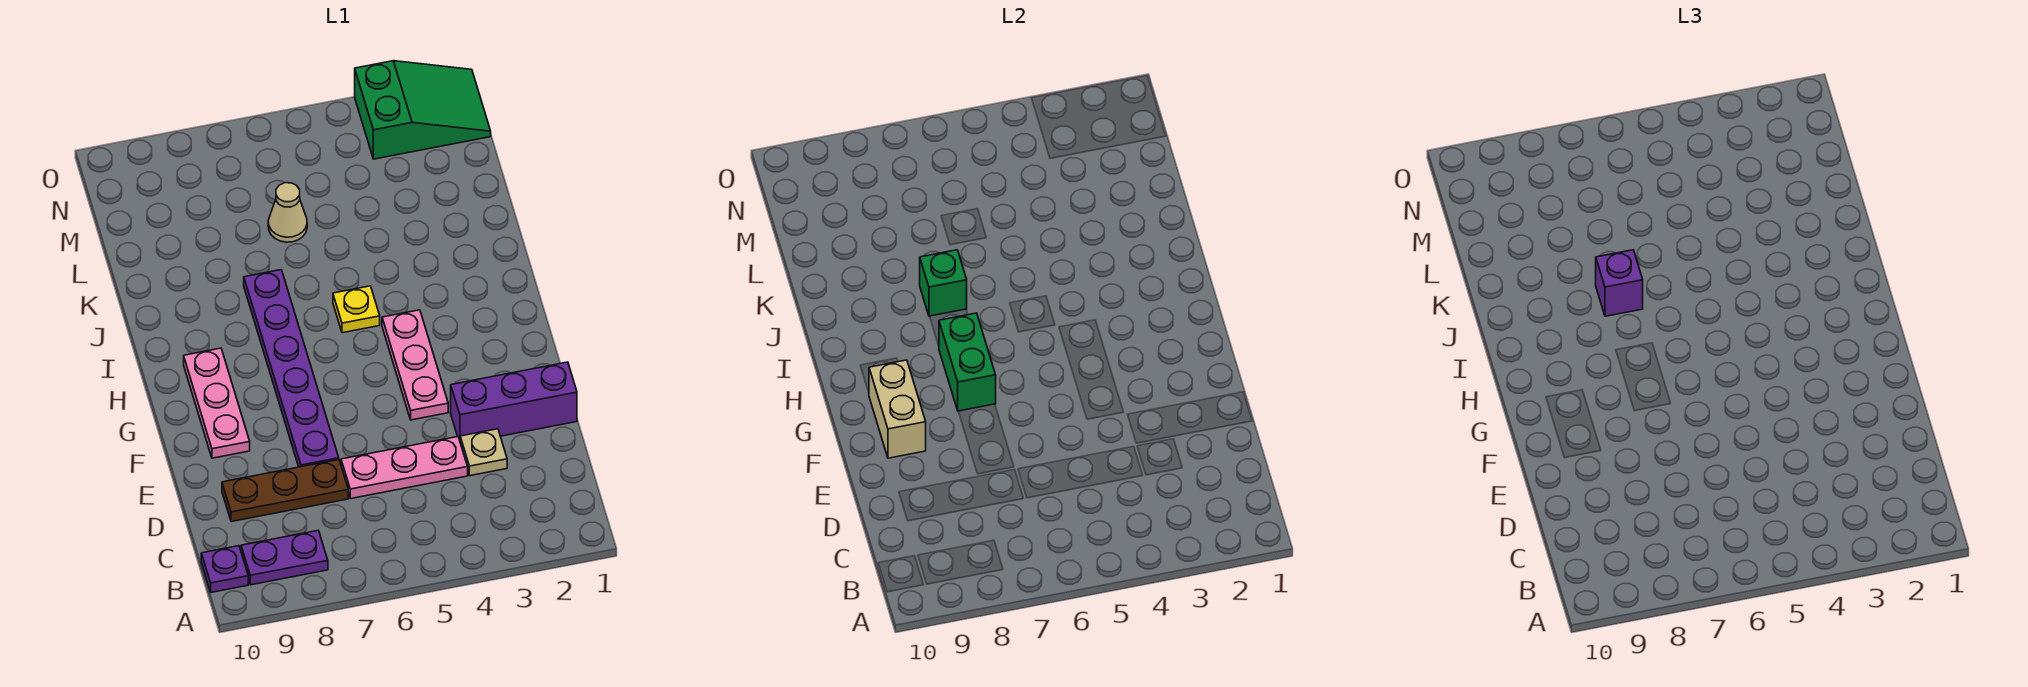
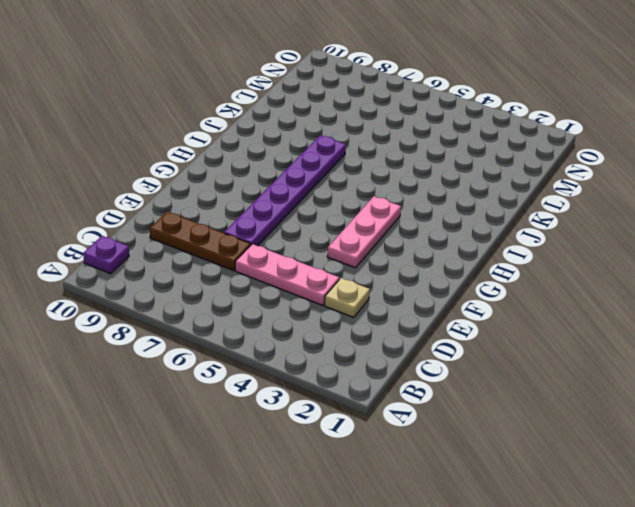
none -> purple plate B8:B9 level 1
none -> purple brick E1:E3 level 1
none -> pink plate F9:H9 level 1

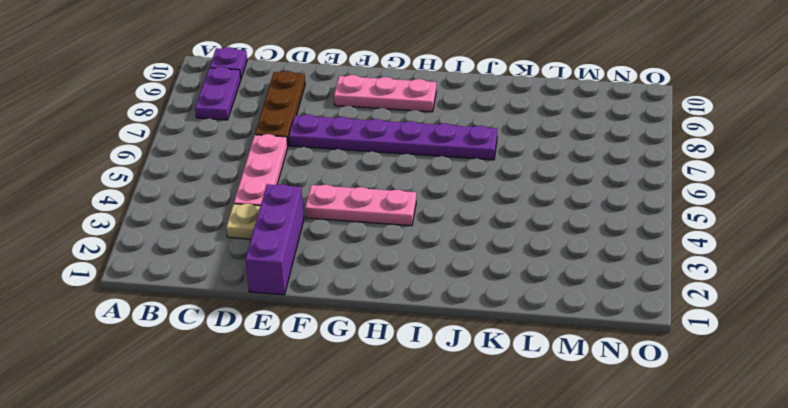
none -> yellow plate I5 level 1
none -> tan cone L6 level 1
none -> green slope N1:O3 level 1 top 3

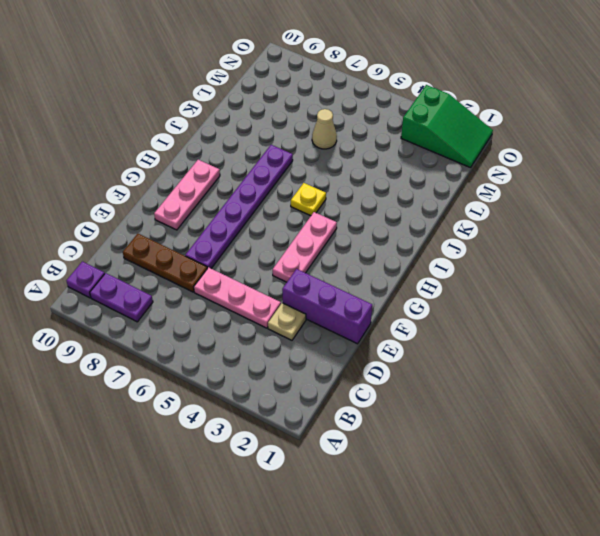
none -> tan brick F9:G9 level 2
none -> green brick G7:H7 level 2
none -> green brick J7 level 2

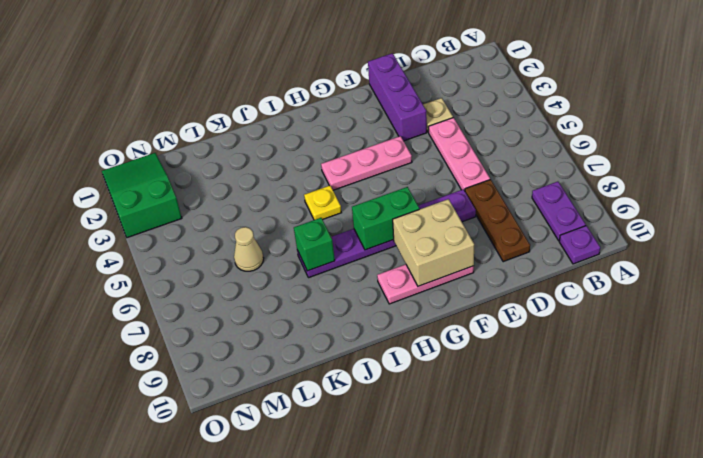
tan brick F8:G9 level 2 -> tan brick F9:G9 level 2
none -> purple brick J7 level 3

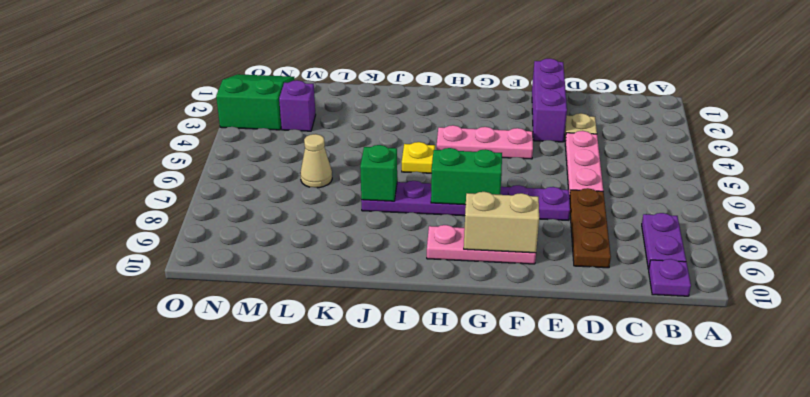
purple brick M3 level 1 -> purple brick J7 level 3

